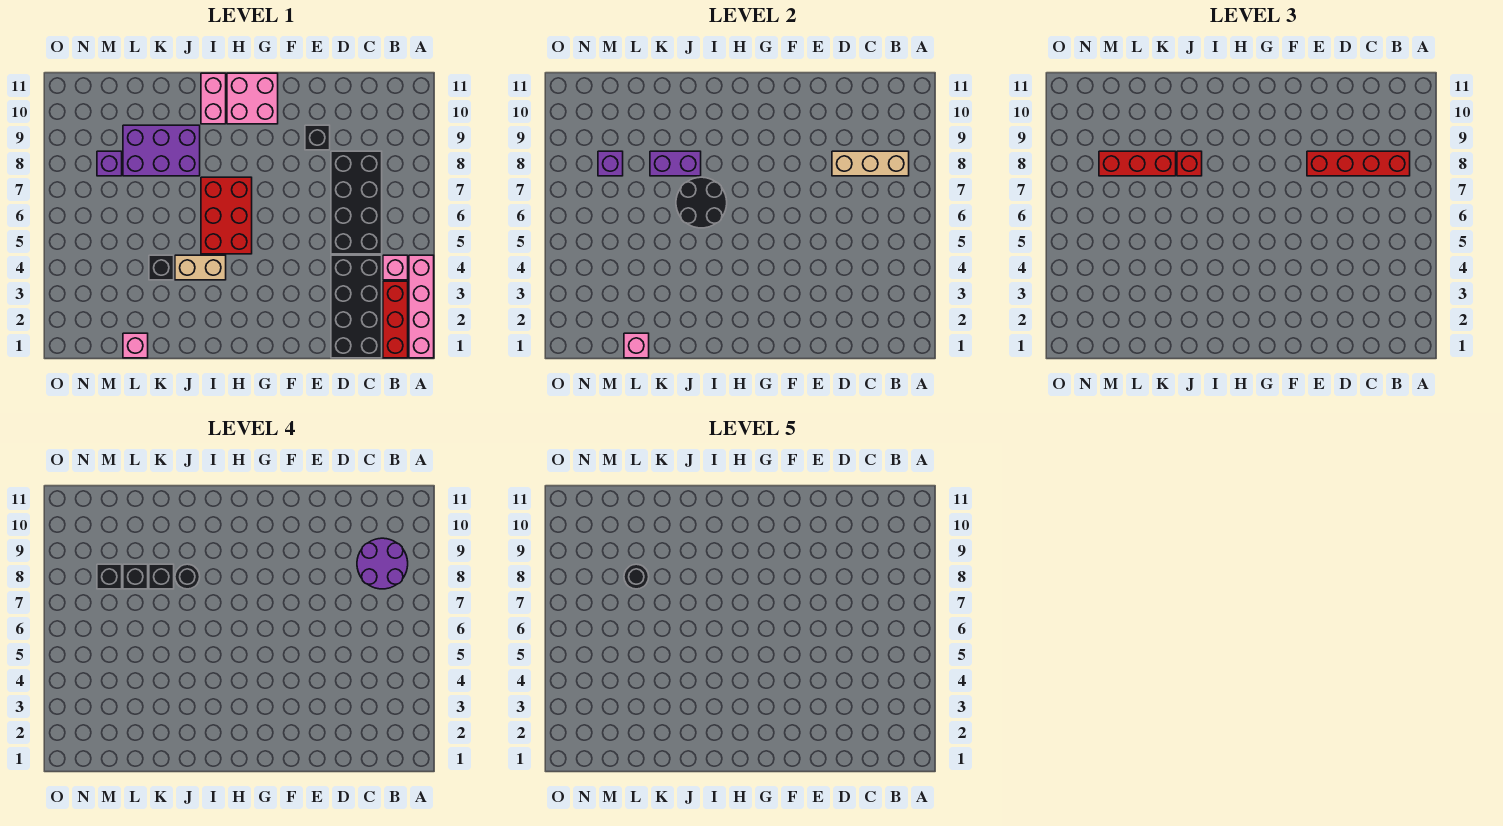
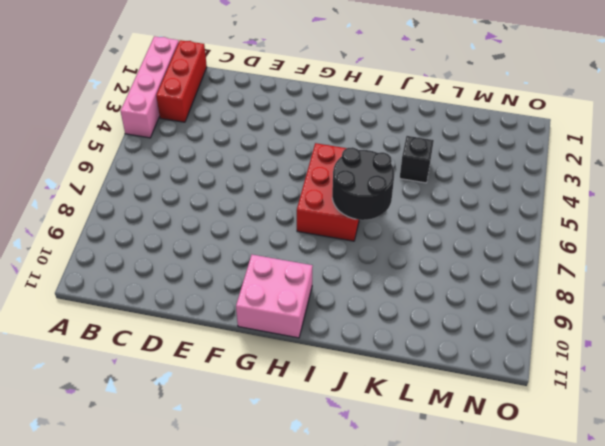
none -> pink brick B4 level 1
none -> black brick C1:D4 level 1
none -> black brick C5:D8 level 1

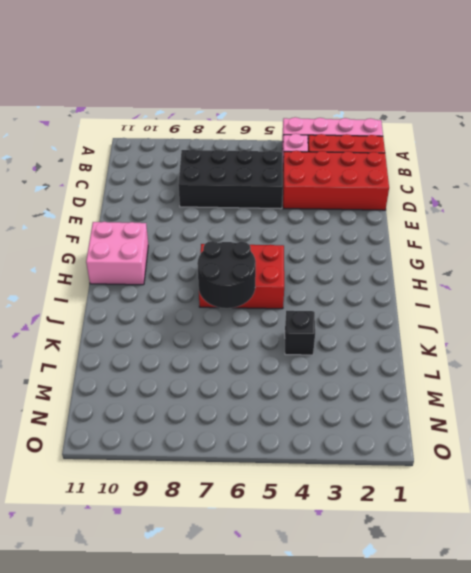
red brick C1:D4 level 1 -> black brick C1:D4 level 1
none -> black brick E9 level 1
none -> tan brick I4:J4 level 1
none -> pink brick I10:I11 level 1

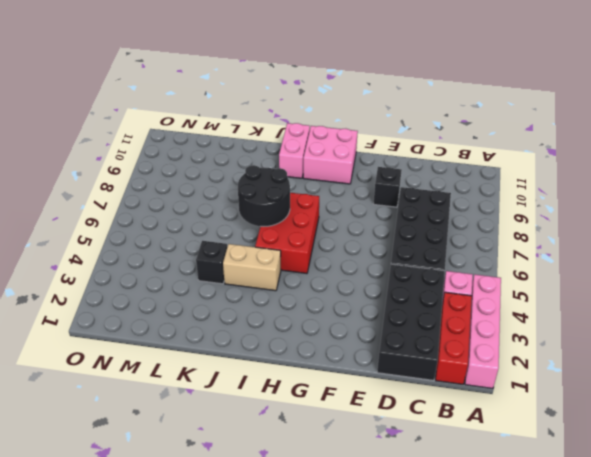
none -> purple brick J8:L9 level 1
none -> pink brick L1 level 1
none -> purple brick M8 level 1

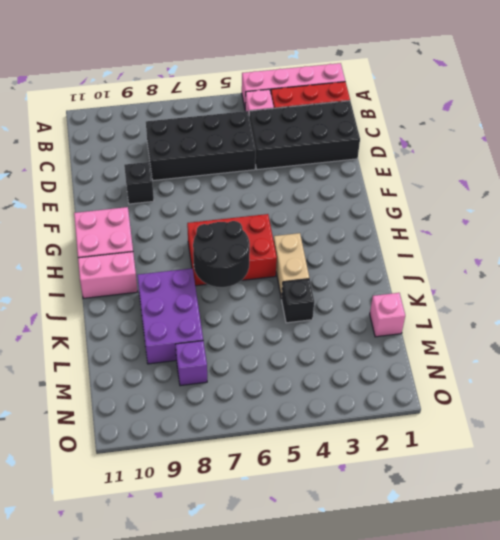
none -> tan brick B8:D8 level 2
none -> purple brick J8:K8 level 2
none -> pink brick L1 level 2

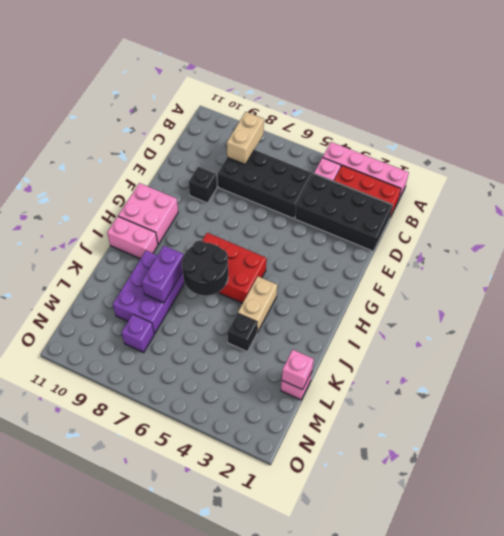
tan brick B8:C8 level 2 -> tan brick B8:D8 level 2
none -> purple brick M8 level 2
none -> red brick B8:E8 level 3
none -> red brick J8 level 3

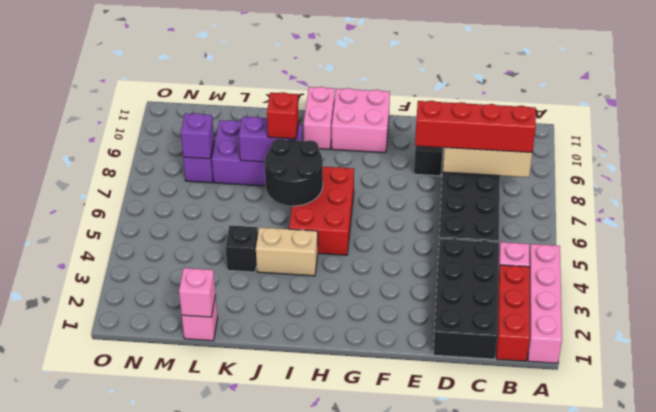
none -> red brick K8:M8 level 3
none -> purple round brick B8:C9 level 4
none -> black round brick J8 level 4

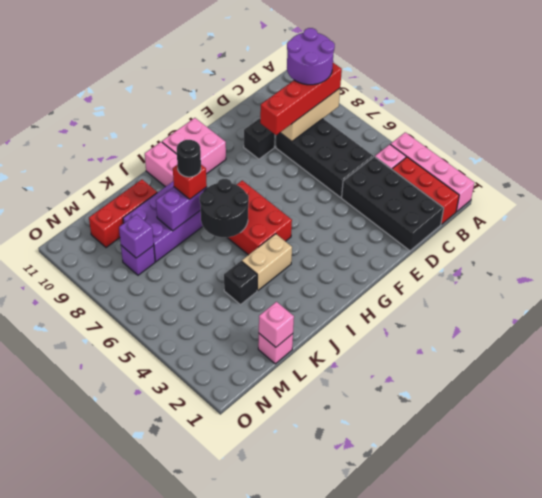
red brick K10:M10 level 1 -> red brick K8:M8 level 3
none -> black brick K8 level 4
none -> black brick L8 level 4
none -> black brick M8 level 4

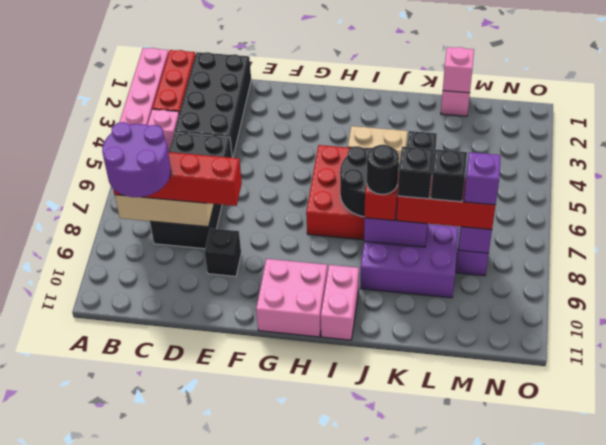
purple brick M8 level 4 -> black brick M8 level 4
none -> black round brick L8 level 5

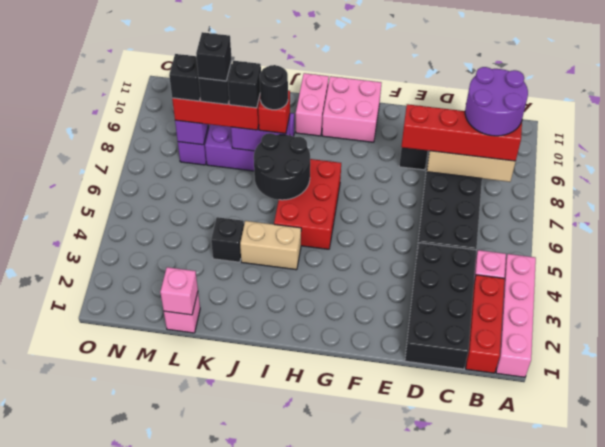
black brick L8 level 5 -> black round brick L8 level 5

